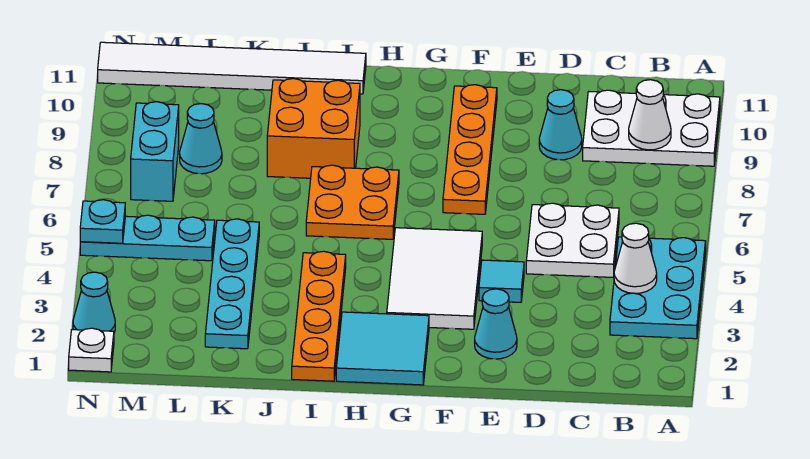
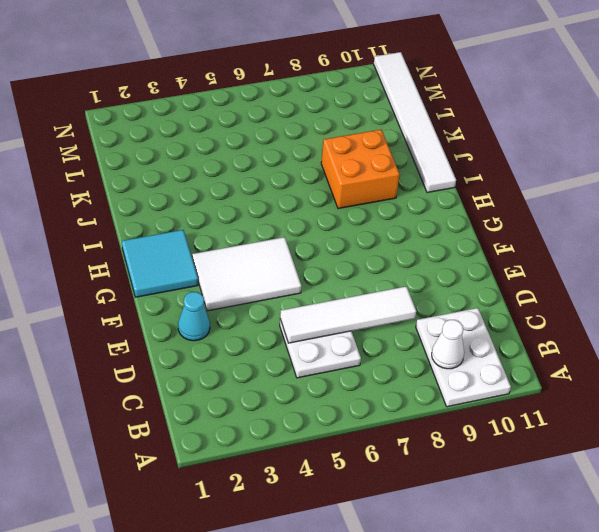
white tile D5:D8 level 2 -> none
none -> cyan plate A3:B5 level 1
none -> cyan cone D9 level 1
none -> cyan tile E4 level 1

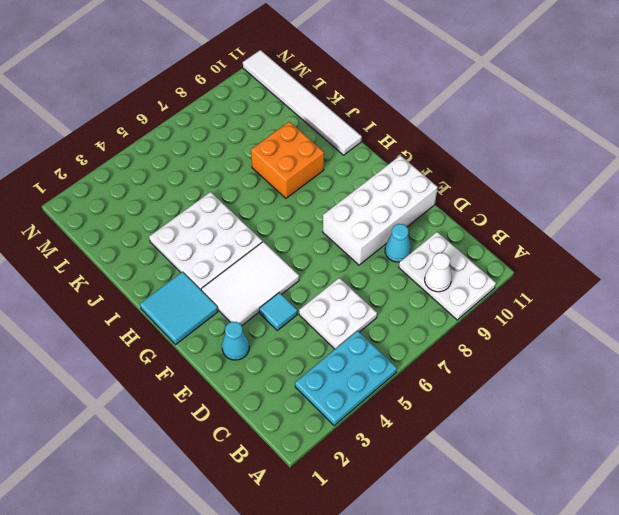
white brick E8:F11 level 1 -> orange plate F7:F10 level 1
white plate H3:J5 level 1 -> orange plate I1:I4 level 1
none -> orange plate H6:I7 level 1
none -> cyan plate K2:K5 level 1
none -> cyan plate L5:N5 level 1

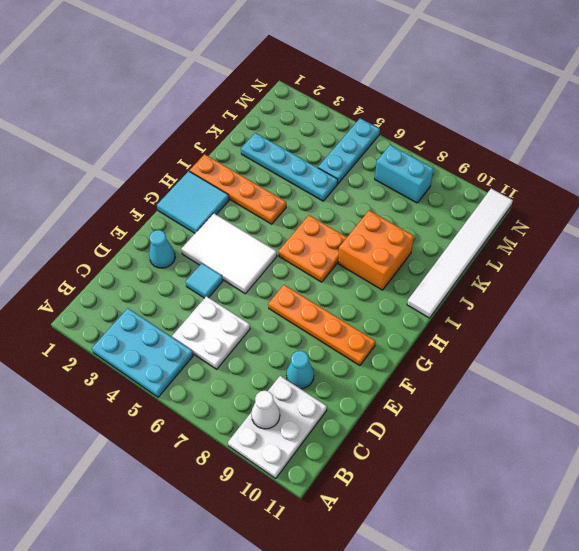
none -> cyan cone L8 level 1
none -> white plate N1 level 1
none -> cyan cone N2 level 1

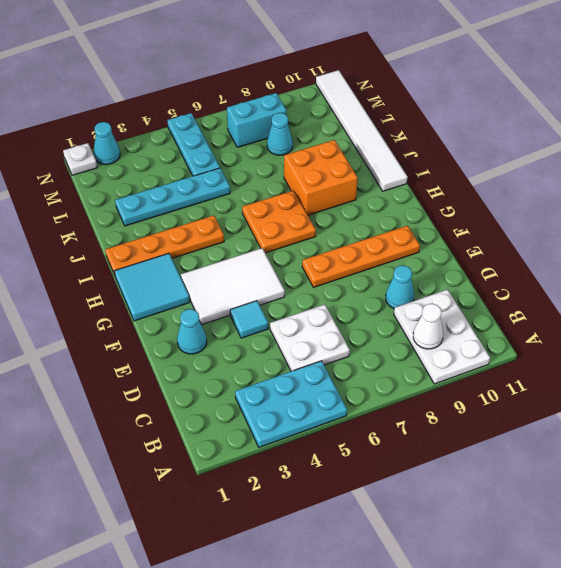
none -> white cone B4 level 2
none -> cyan plate N5 level 2

